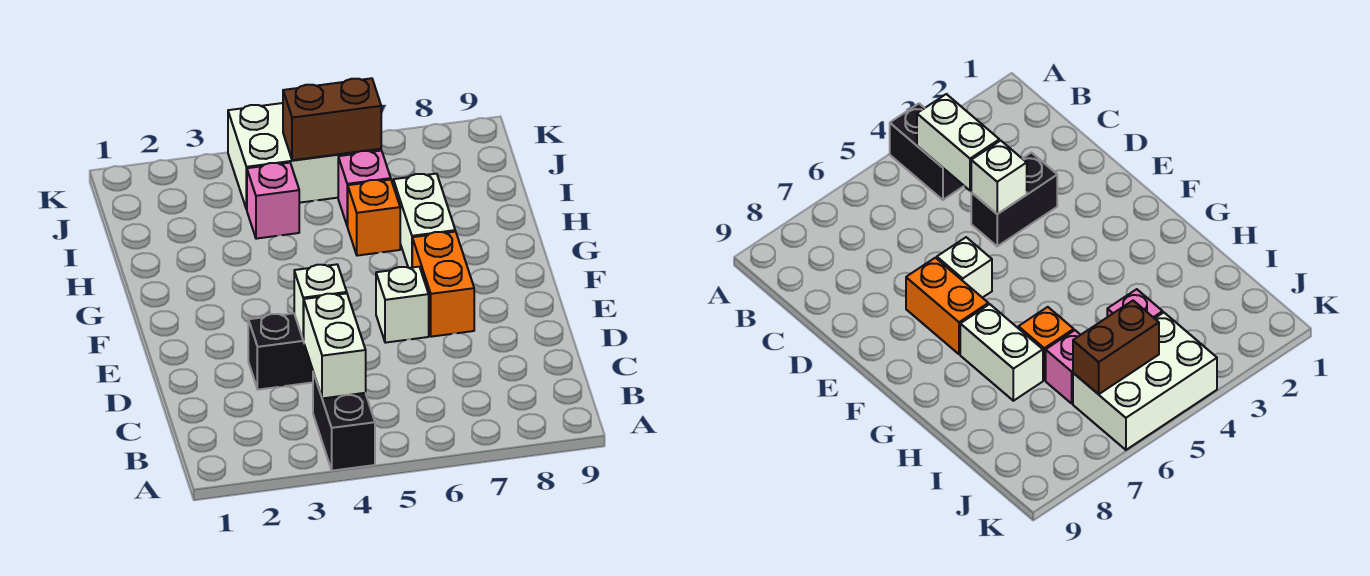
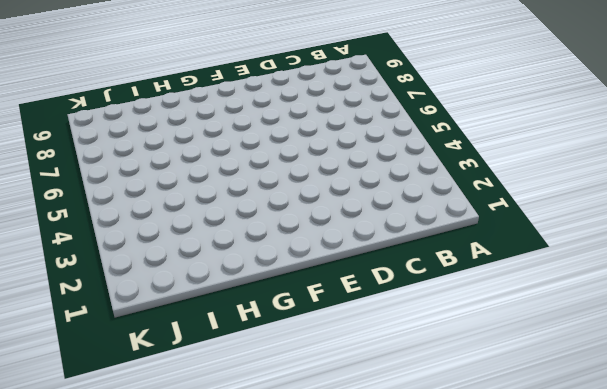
none -> black brick A4:B4 level 1
none -> black brick D3:D4 level 1
none -> white brick E6 level 1

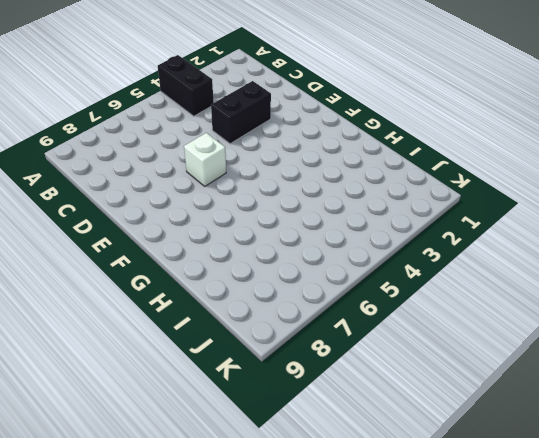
none -> orange brick E7:F7 level 1
none -> white brick G7:H7 level 1
none -> orange brick H6 level 1

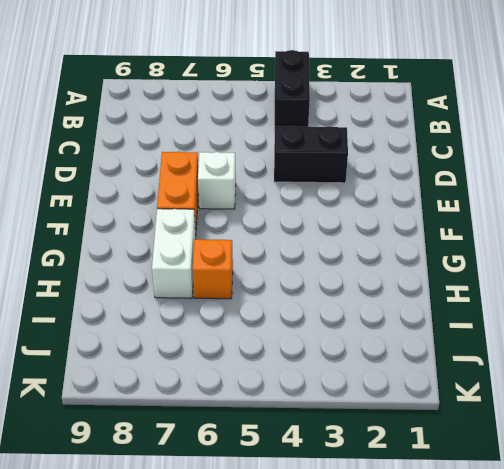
none -> pink brick I4 level 1
none -> pink brick I6 level 1
none -> white brick J4:K6 level 1

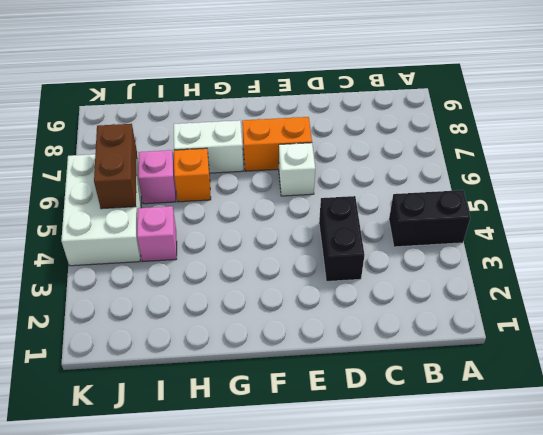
none -> white brick B4:C4 level 2
none -> white brick D4 level 2

